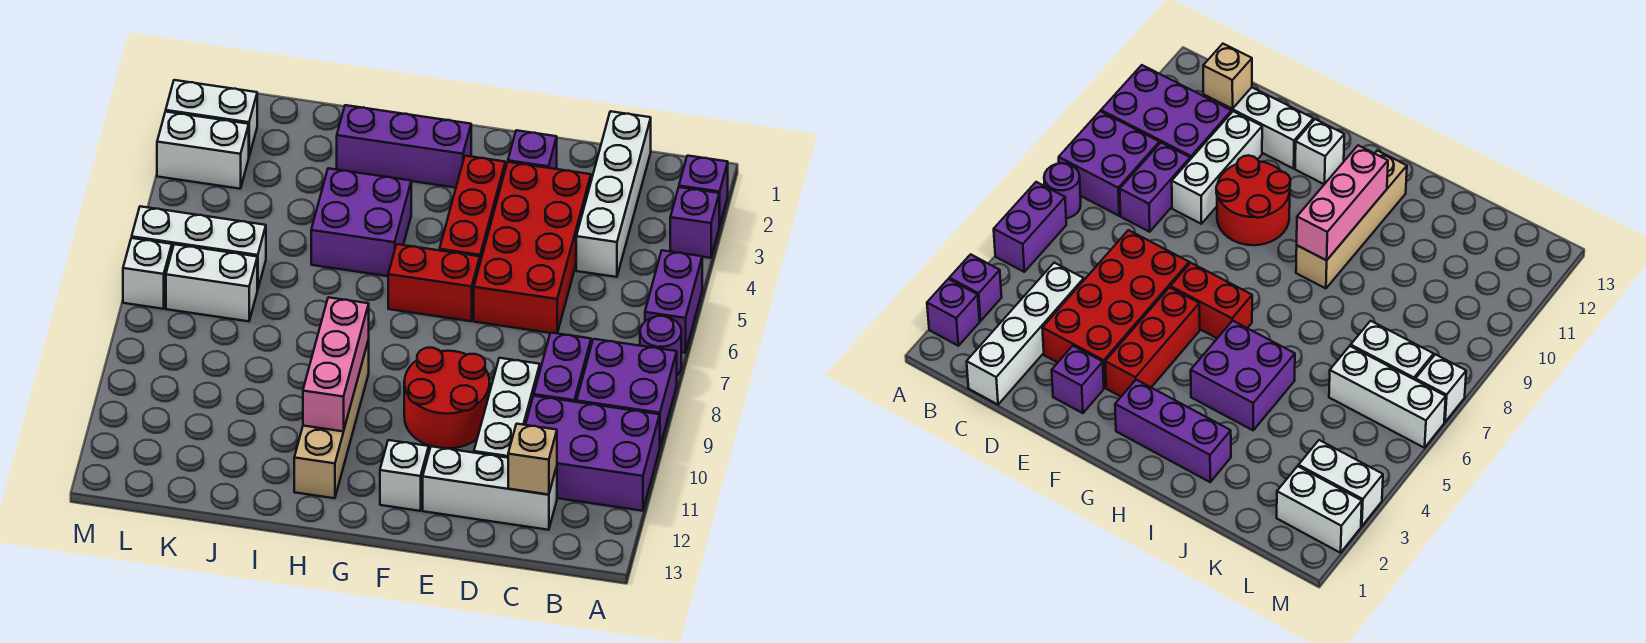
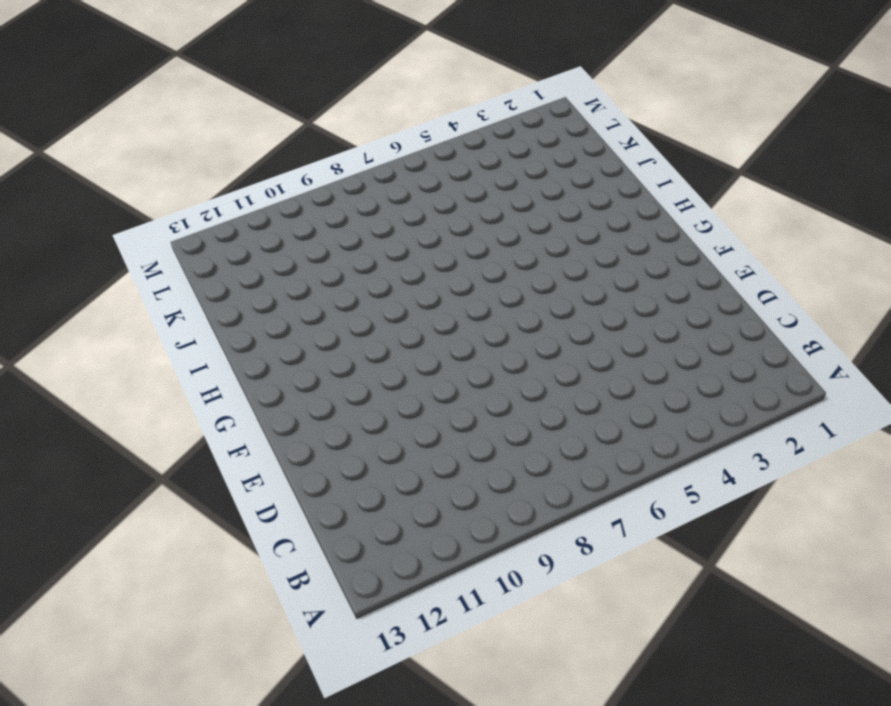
none -> purple brick A2 level 1
none -> purple brick A3 level 1
none -> purple brick A5:A6 level 1

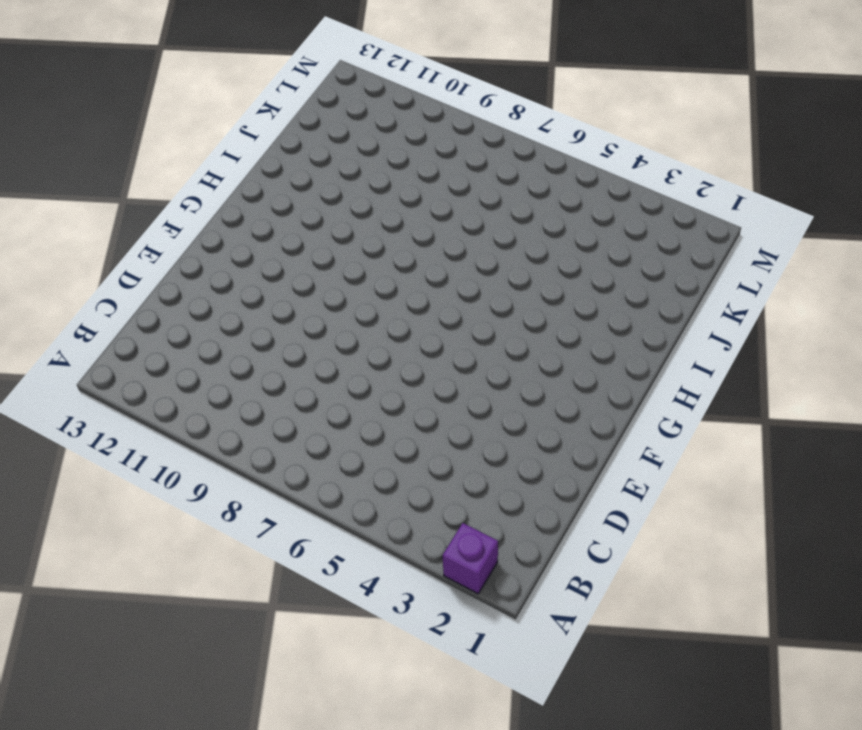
none -> purple brick A3 level 1
none -> purple brick A5:A6 level 1
none -> purple round brick A7 level 1

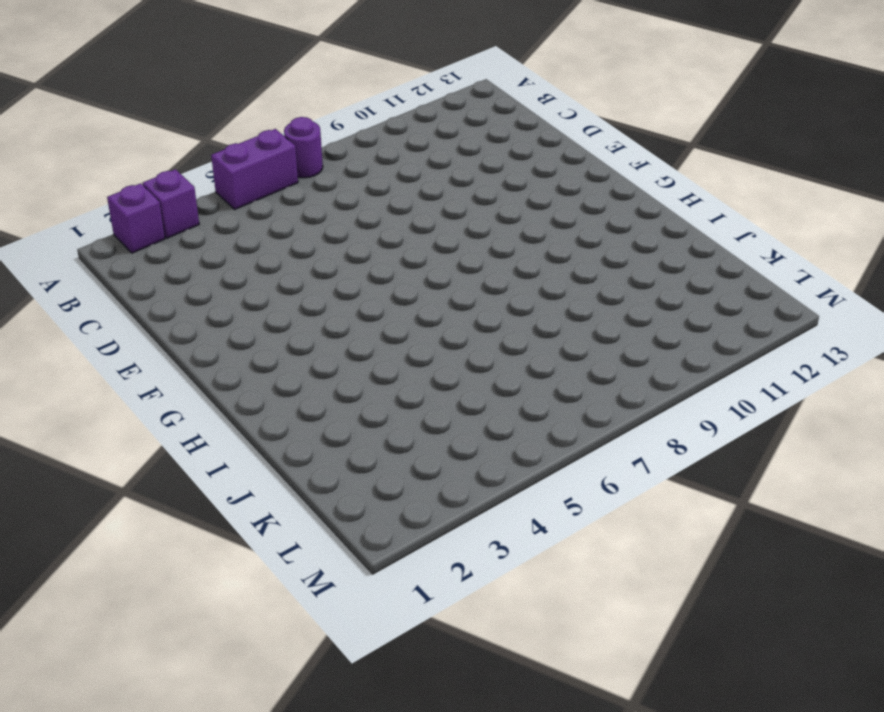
none -> purple brick A8:B9 level 1
none -> purple brick A10:C11 level 1
none -> white brick C1:C4 level 1

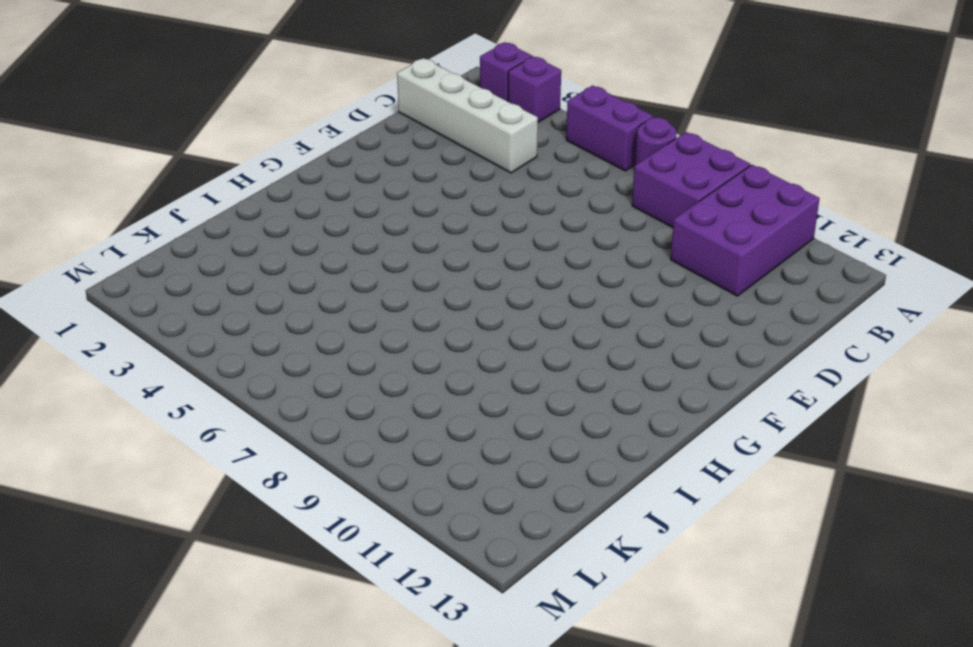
none -> purple brick C8:C9 level 1
none -> white brick C12:E12 level 1
none -> red brick D3:E6 level 1

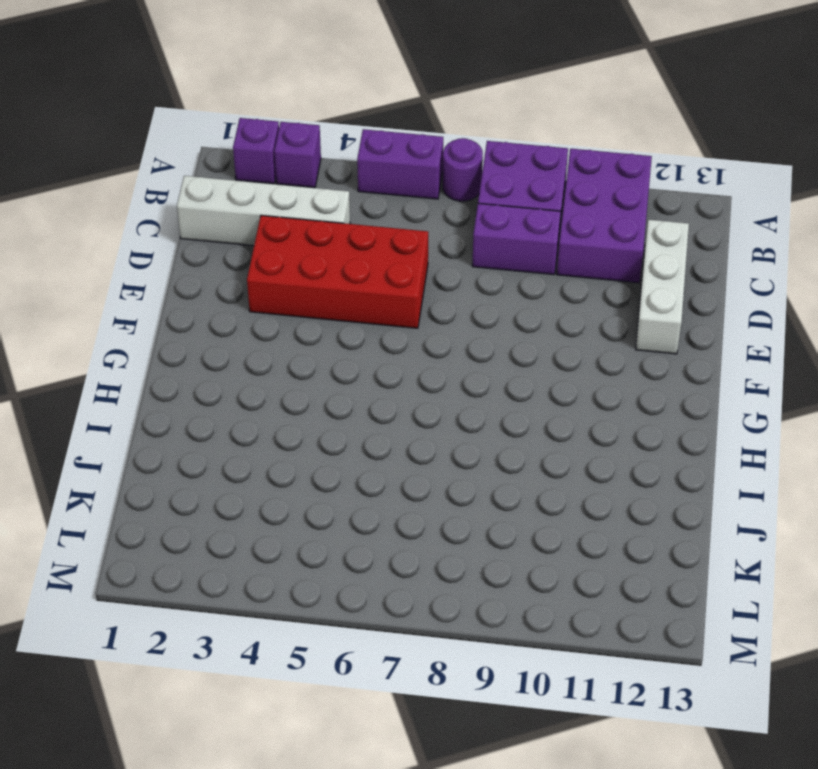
none -> white brick D9:D11 level 1
none -> purple brick E2 level 1
none -> red round brick E9:F10 level 1

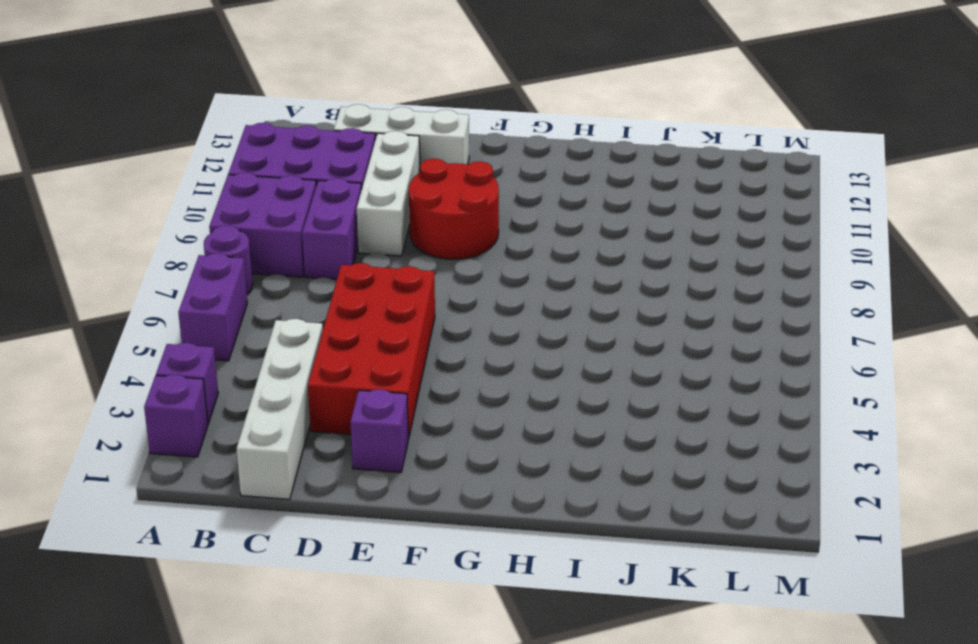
none -> red brick F3:F5 level 1
none -> red brick F6:G6 level 1
none -> white brick F12 level 1

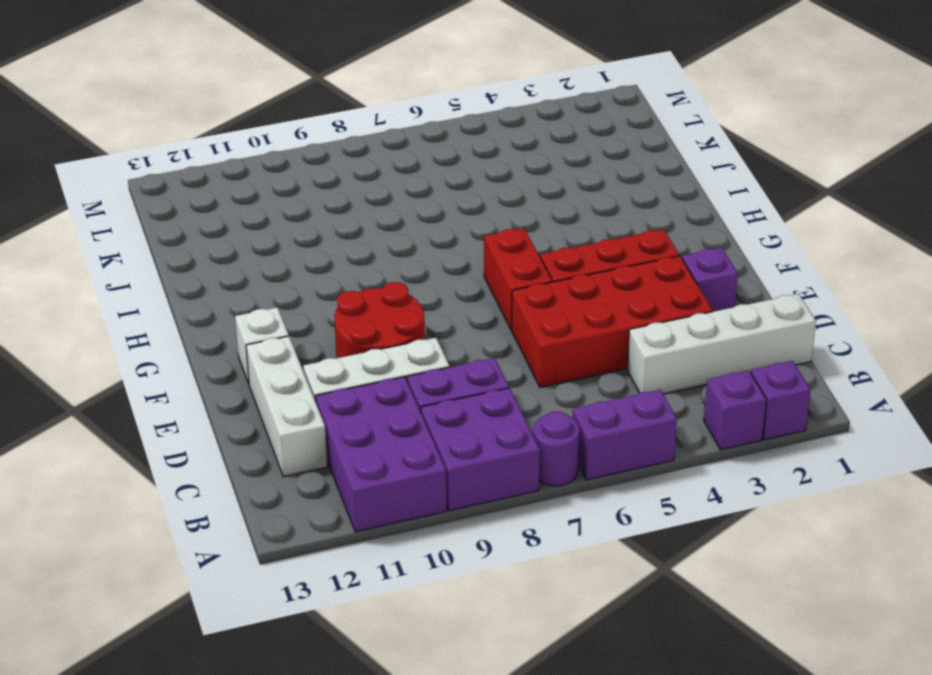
none -> purple brick G2:I2 level 1
none -> purple brick H4:I5 level 1
none -> tan brick H9:H12 level 1

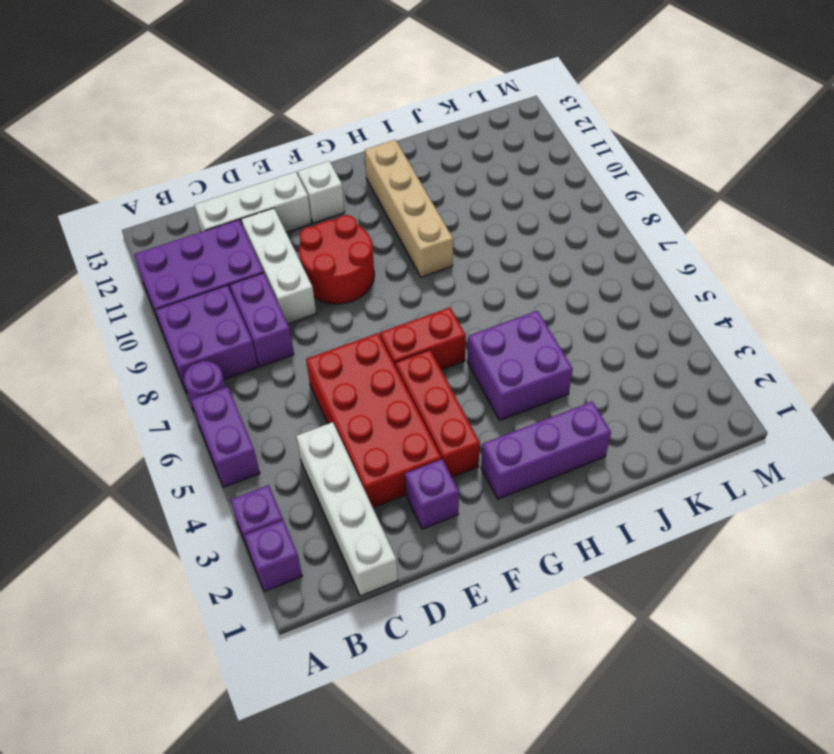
none -> white brick K6:M6 level 1
none -> white brick K7:L7 level 1
none -> white brick L2:M2 level 1

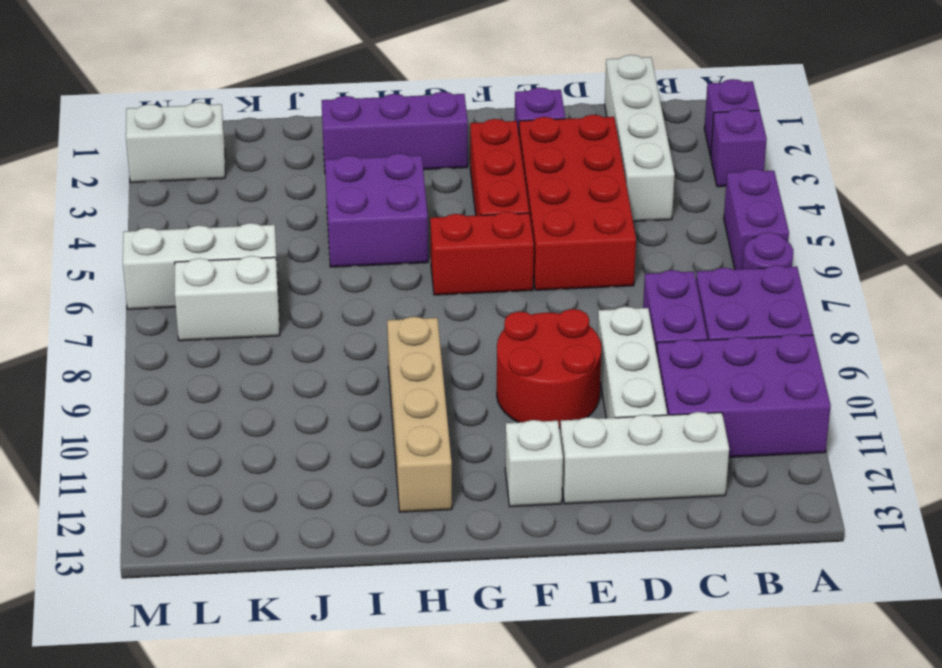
none -> white brick L3:M3 level 1
none -> white brick M7 level 1
none -> tan brick C12 level 2

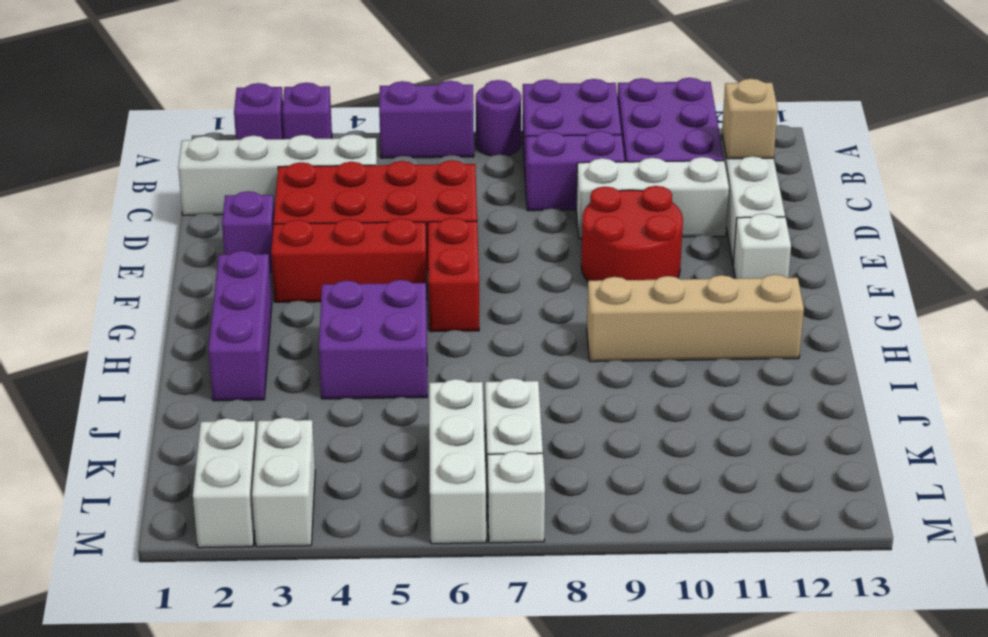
none -> pink brick H9:H11 level 2

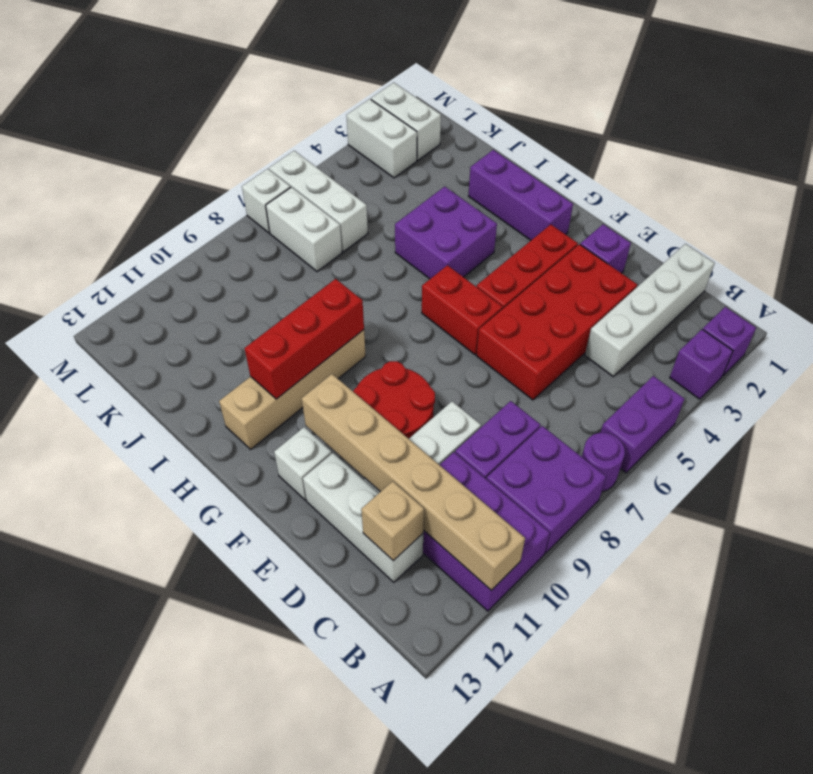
tan brick A11:F11 level 2 -> none
red brick H9:H11 level 2 -> pink brick H9:H11 level 2

